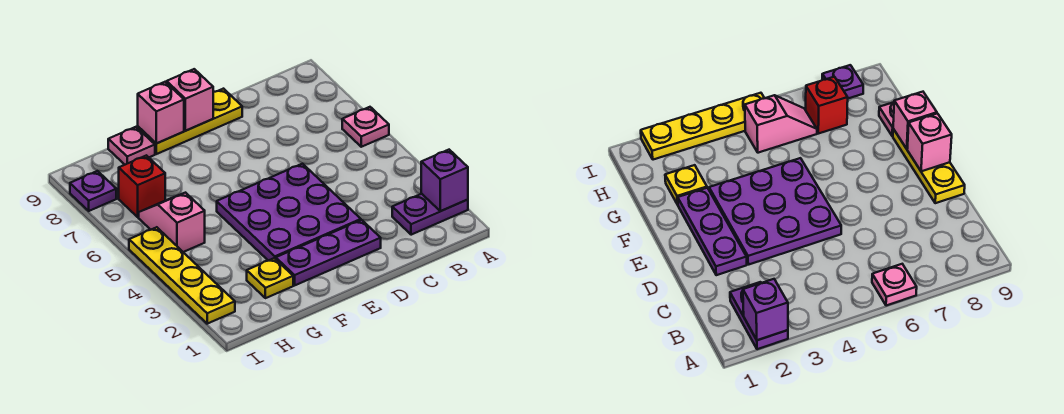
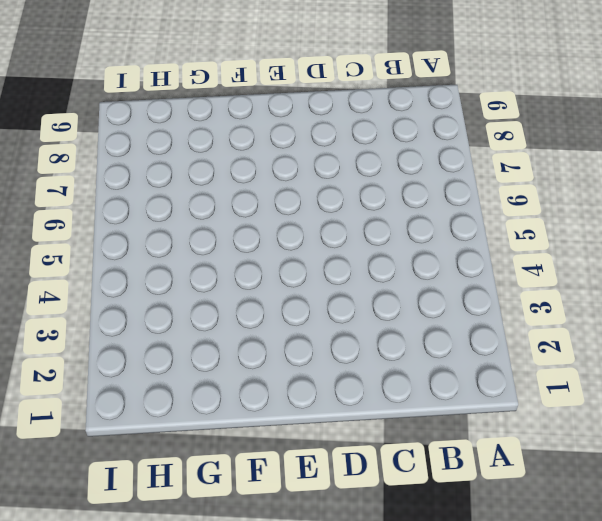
none -> purple plate A2:B2 level 1
none -> pink plate A6 level 1
none -> purple plate D2:F2 level 1

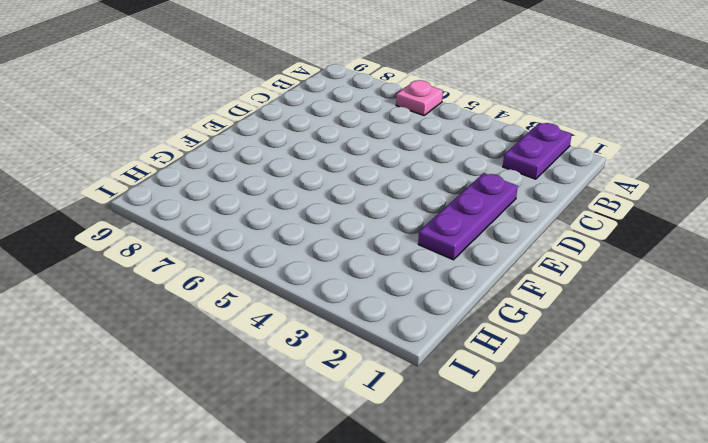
none -> purple plate D3:F5 level 1
none -> yellow plate D9:F9 level 1
none -> yellow plate G2 level 1

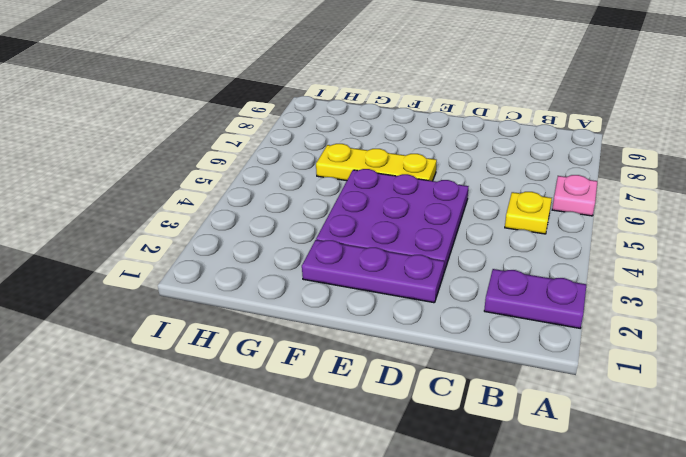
yellow plate B5 level 1 -> yellow plate G2 level 1
yellow plate E6:G6 level 1 -> yellow plate D9:F9 level 1
none -> pink plate G9 level 1
none -> pink slope H5:H6 level 1 top 5
none -> red brick H7 level 1

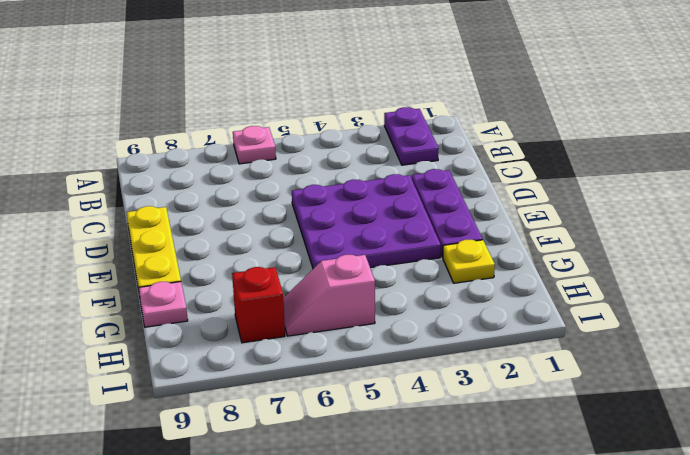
none -> yellow plate I2:I5 level 1
none -> purple plate I8 level 1
none -> purple brick A2 level 2

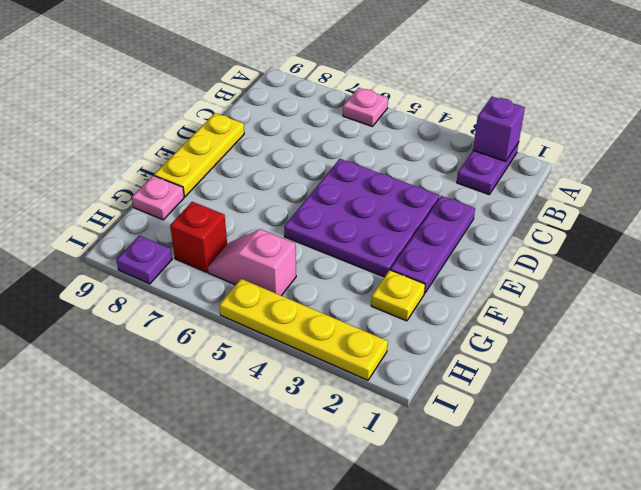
none -> pink brick E9 level 2
none -> pink brick F9 level 2

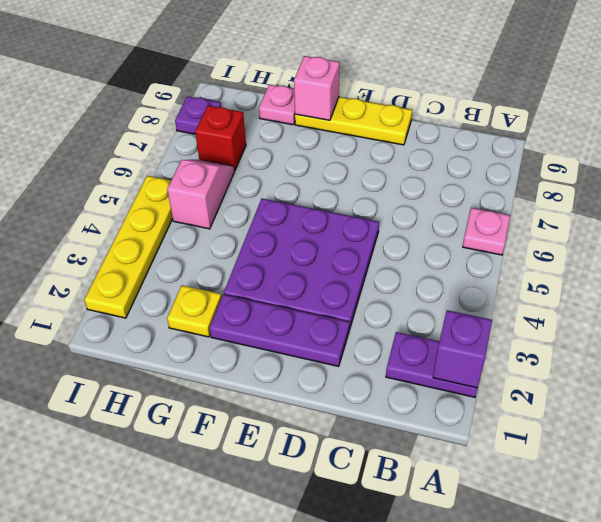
none -> pink brick E9 level 2

